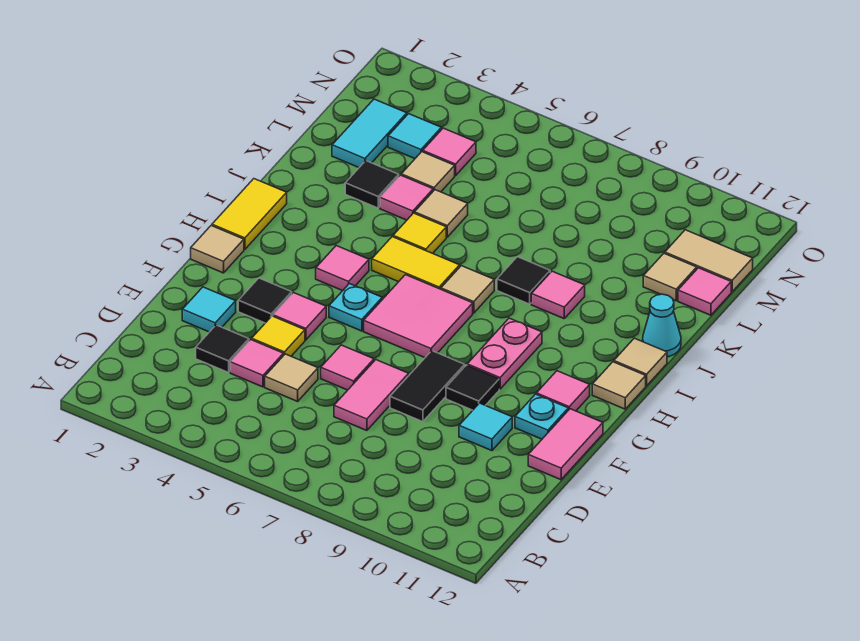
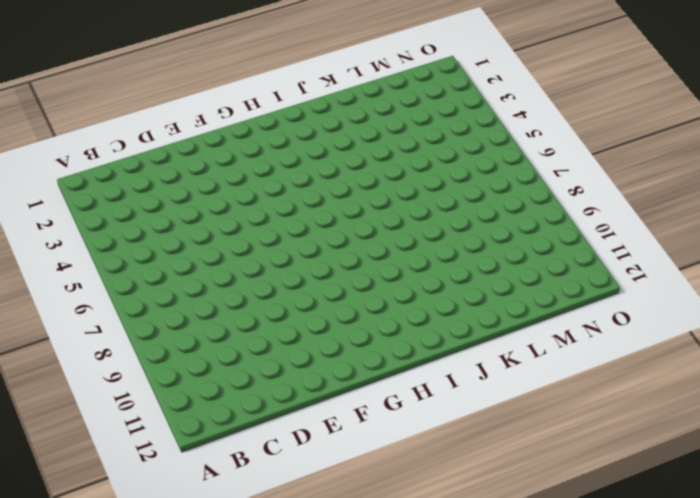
none -> black tile D3 level 1
none -> pink tile D4 level 1
none -> tan tile D5 level 1
none -> pink tile D7:E7 level 1

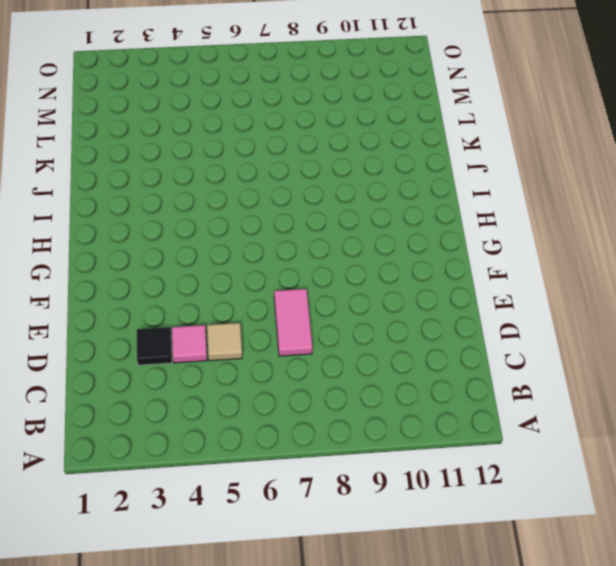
none -> cyan tile E2 level 1
none -> yellow tile E4 level 1
none -> pink tile E6 level 1
none -> black tile E8:F8 level 1

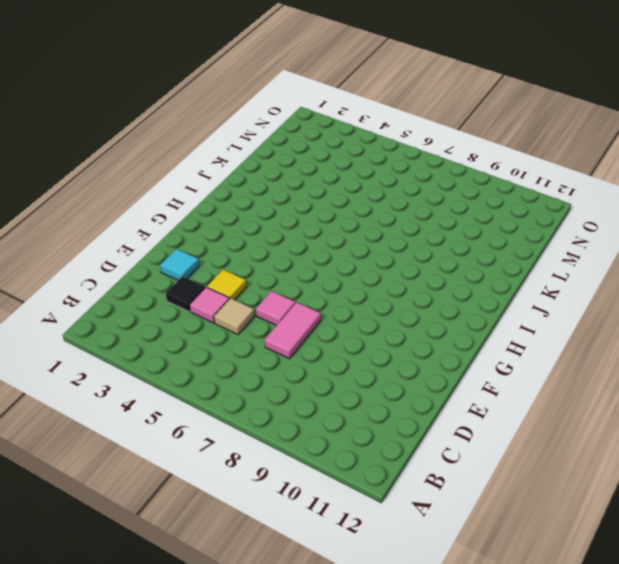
none -> black tile E8:F8 level 1
none -> cyan tile E10 level 1
none -> pink tile E12:F12 level 1
none -> black tile F3 level 1

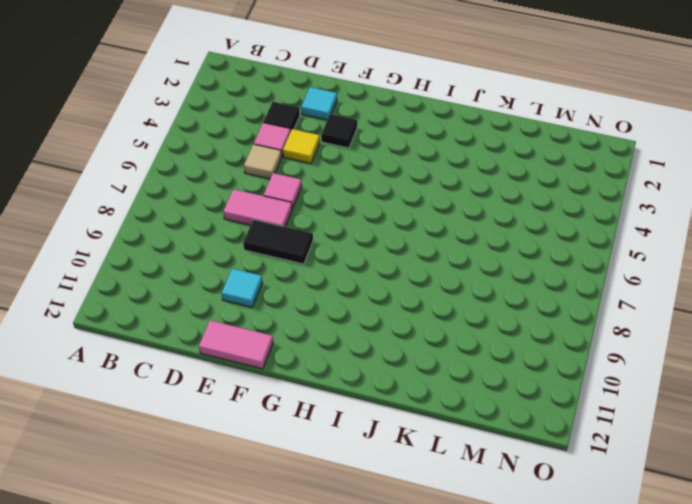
none -> pink tile F4 level 1
none -> black tile F9 level 1
none -> cyan plate F11 level 1
none -> tan tile G1 level 1

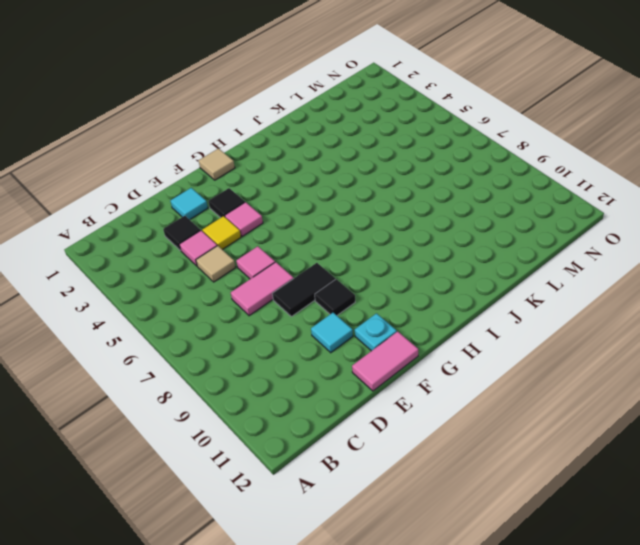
none -> cyan plate G5 level 1
none -> pink tile G6:H7 level 1
none -> pink plate G9:H9 level 1
none -> pink tile G11 level 1

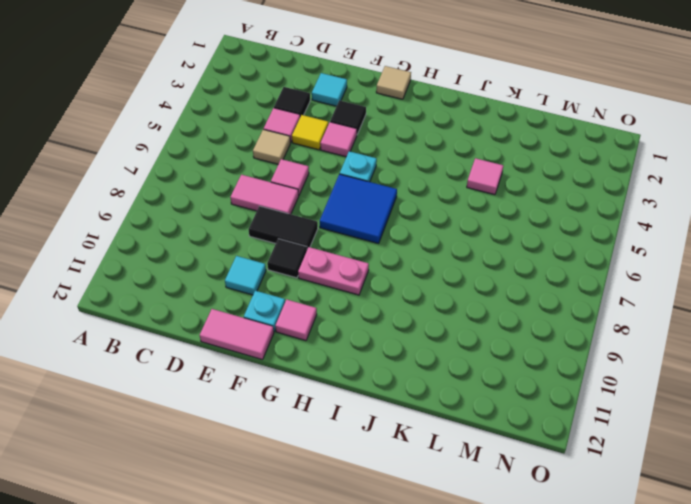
blue tile G6:H7 level 1 -> pink tile G6:H7 level 1
none -> yellow tile H1:I1 level 1
none -> pink tile H4 level 1
none -> tan tile H12 level 1
none -> yellow tile I5:I6 level 1

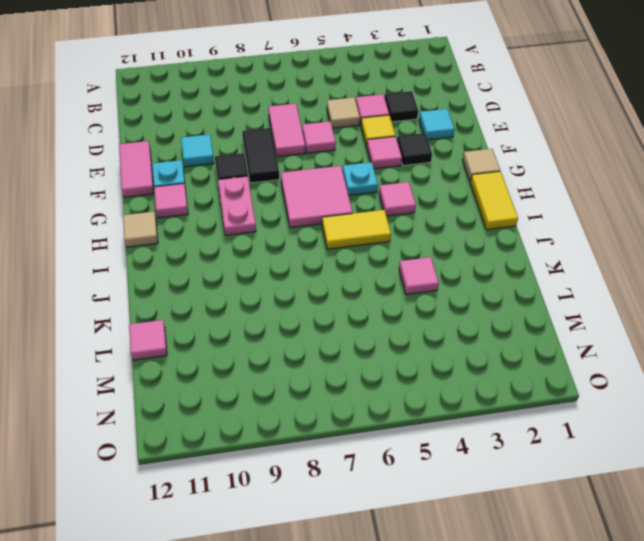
none -> tan tile I7 level 1
none -> tan tile I12 level 1
none -> yellow tile J5 level 1
none -> black tile J8 level 1

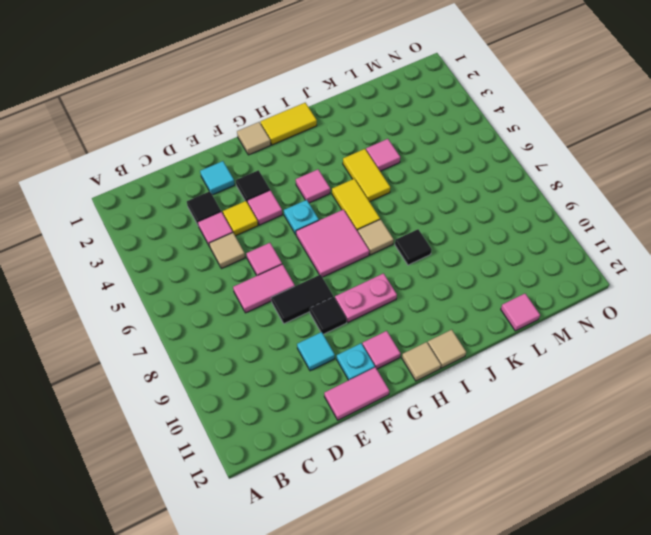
yellow tile J4:J5 level 1 -> yellow tile J5 level 1
none -> pink tile J9 level 1
none -> cyan cone J12 level 1
none -> black tile K3 level 1
none -> tan tile K5 level 1

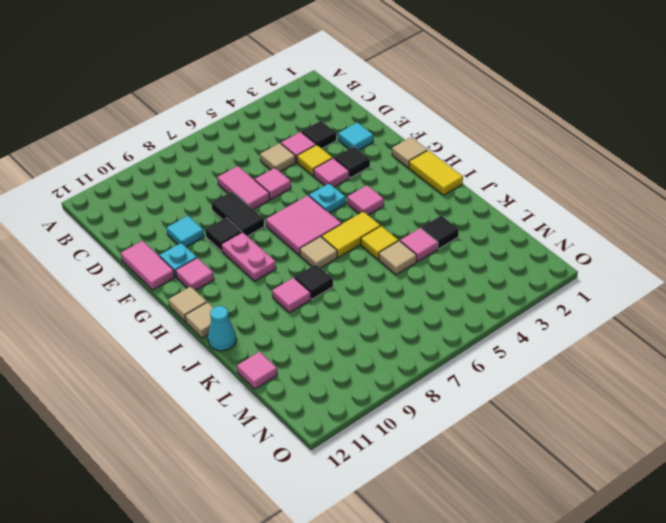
none -> cyan tile L2:M2 level 1
none -> tan tile L4 level 1
none -> tan tile L11 level 1
none -> cyan tile M3 level 1

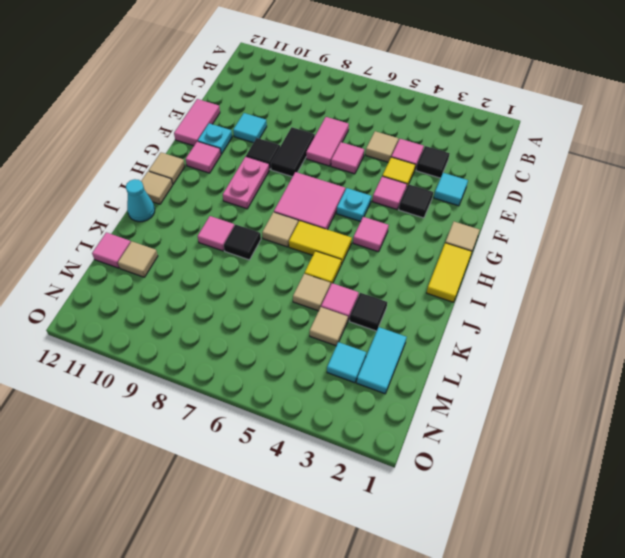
none -> pink tile M4 level 1
none -> tan tile M11:M12 level 1

